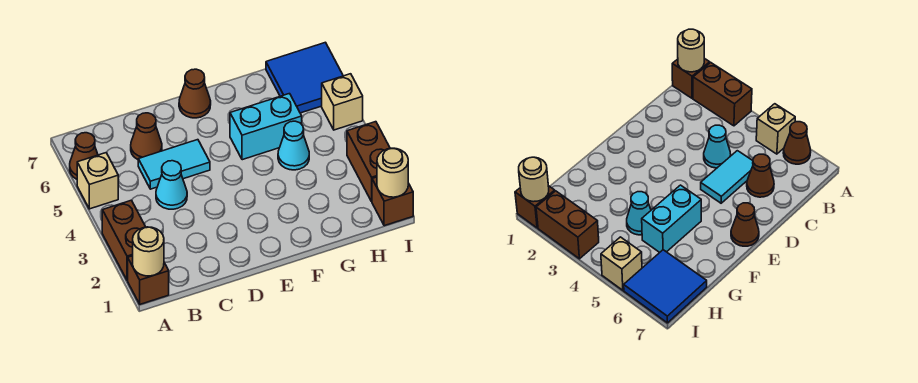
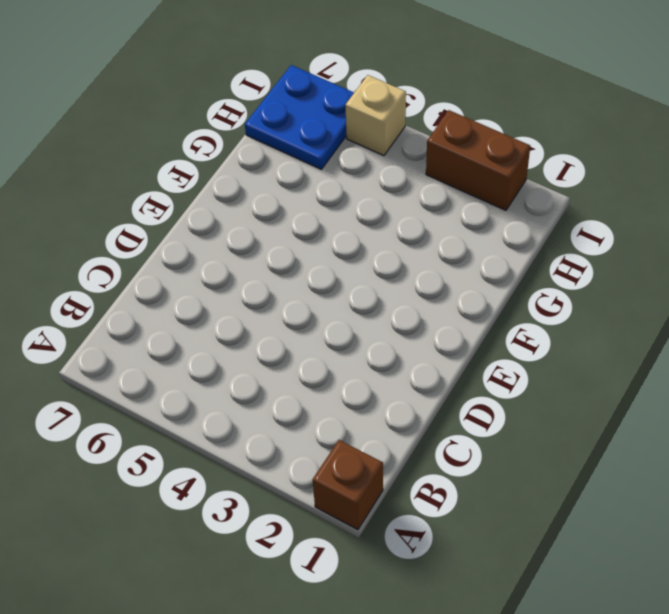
blue plate H6:I7 level 1 -> blue tile H6:I7 level 1
none -> brown brick A2:A3 level 1
none -> tan brick A5 level 1
none -> brown cone A6 level 1

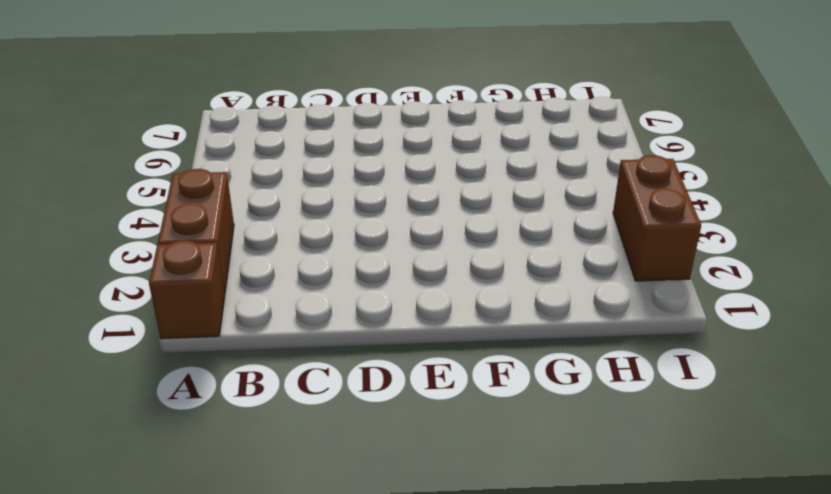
none -> tan brick A5 level 1
none -> brown cone A6 level 1
none -> cyan cone C4 level 1

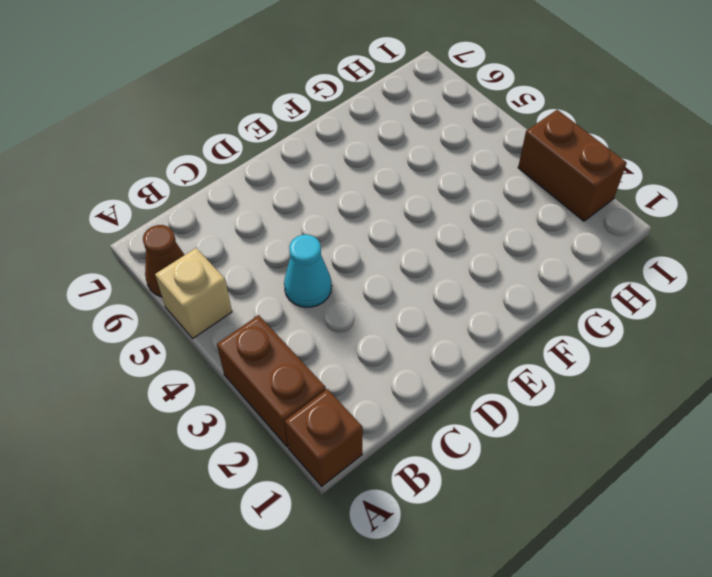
none -> cyan tile C5:D5 level 1
none -> brown cone C6 level 1
none -> brown cone E7 level 1

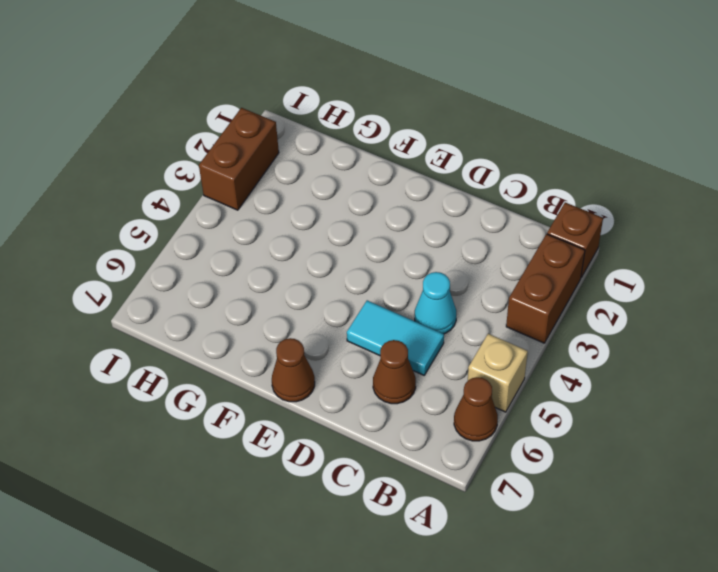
none -> cyan brick F5:G5 level 1
none -> cyan cone G4 level 1
none -> blue tile H6:I7 level 1

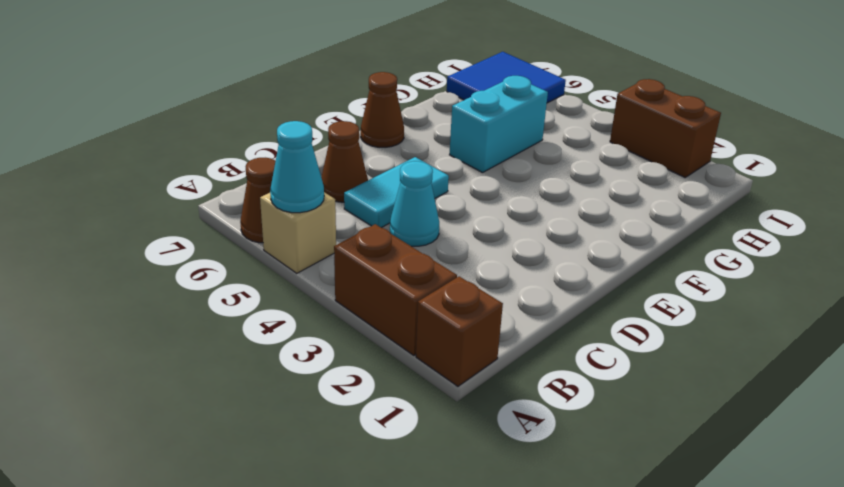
cyan cone A5 level 2 -> cyan cone G4 level 1
none -> brown brick I1 level 1
none -> tan brick I5 level 1
none -> tan round brick A1 level 2

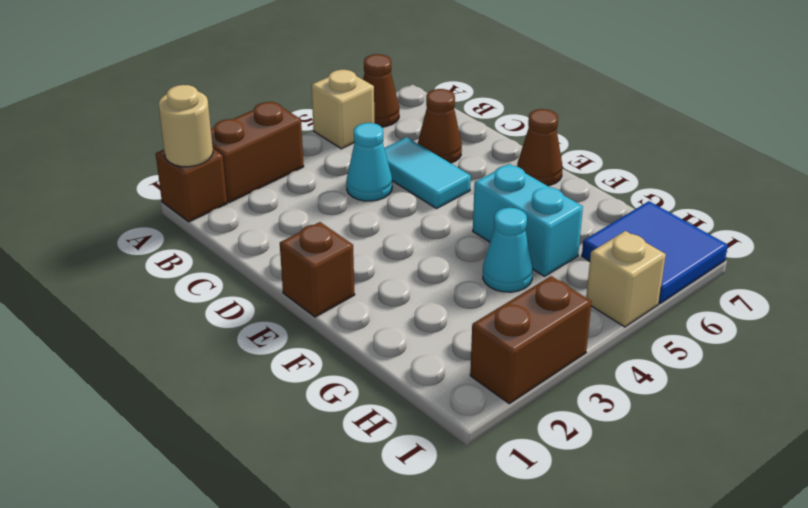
brown brick E1 level 1 -> brown brick I1 level 1
none -> tan round brick I1 level 2

